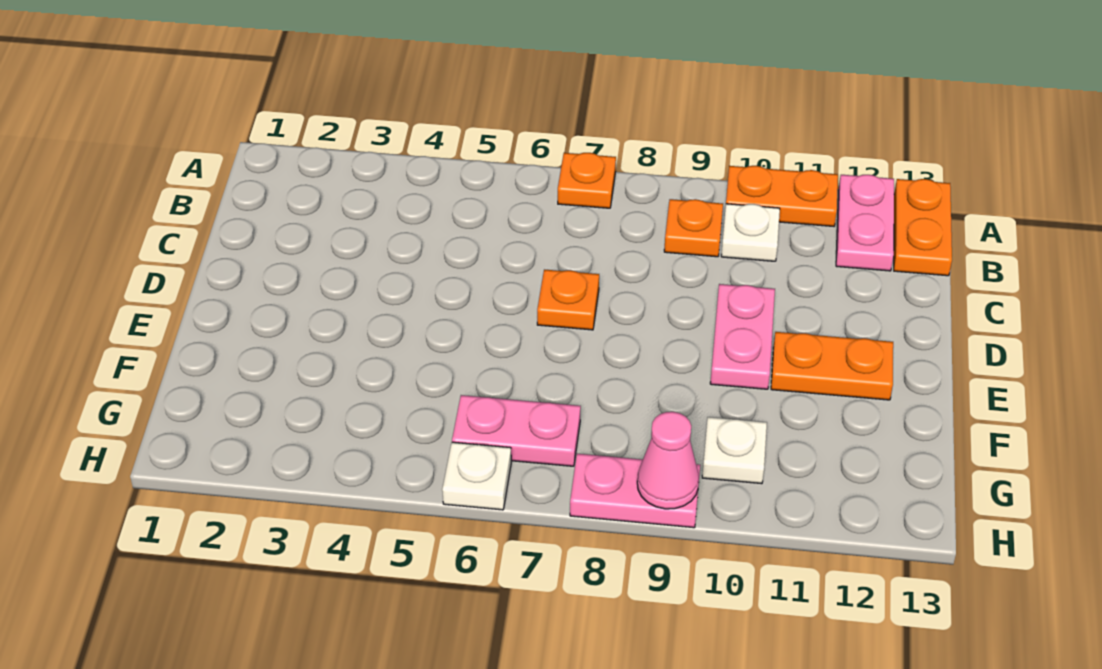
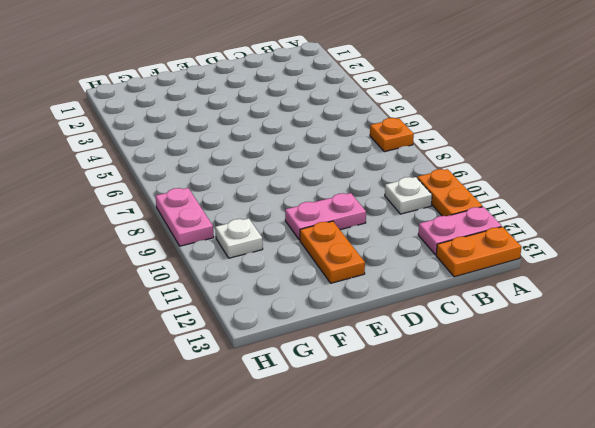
none -> orange plate B9 level 1
none -> orange plate D7 level 1
none -> pink plate G6:G7 level 1

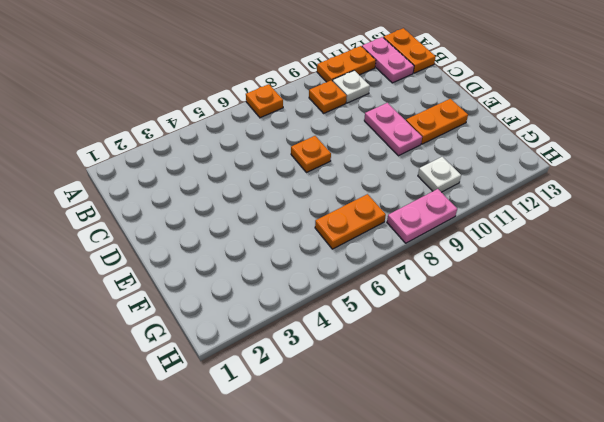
orange plate G6:G7 level 1 -> pink plate G6:G7 level 1
none -> white plate H6 level 1
none -> pink cone H9 level 2

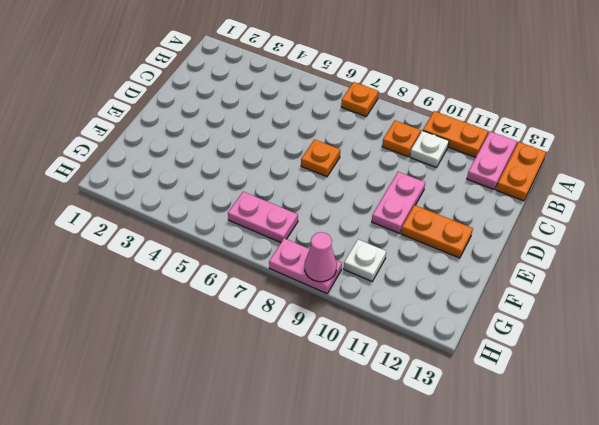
none -> white plate H6 level 1

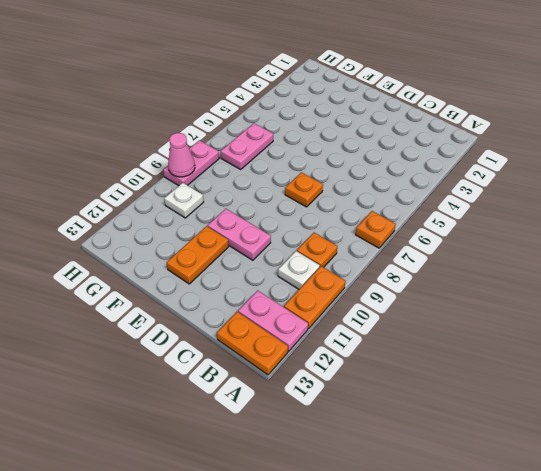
none -> white plate H6 level 1

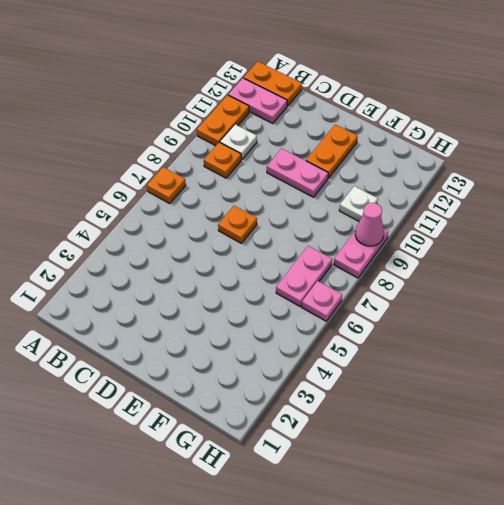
pink plate H6 level 1 -> white plate H6 level 1

